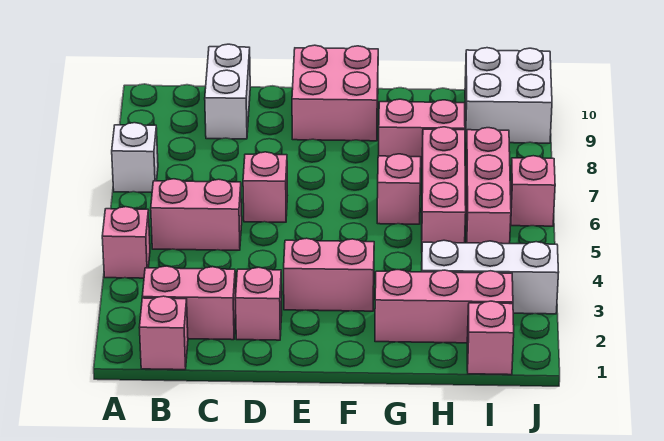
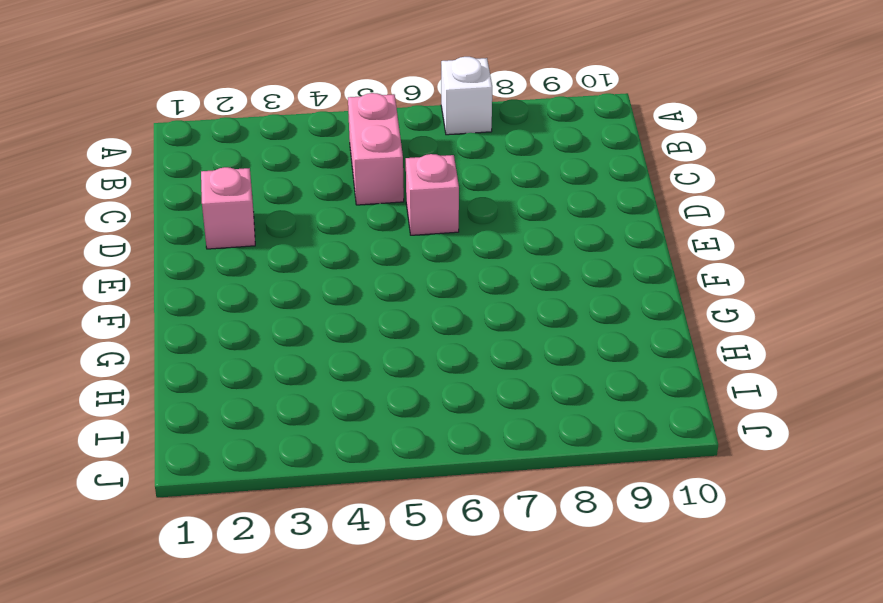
none -> pink brick A4 level 1
none -> pink brick B1 level 1
none -> pink brick B2:C2 level 1

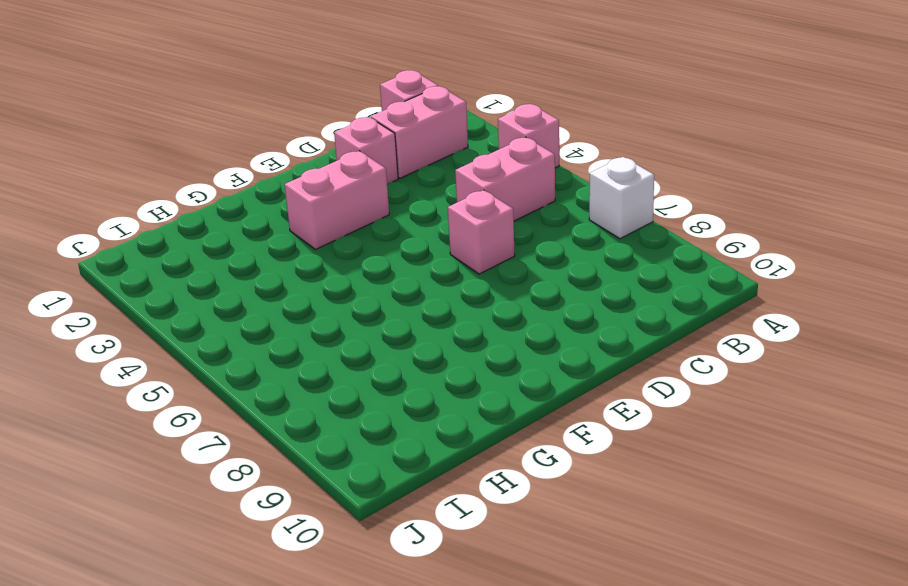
none -> white brick C9:C10 level 1
none -> pink brick E9:F10 level 1
none -> pink brick G2:I2 level 1

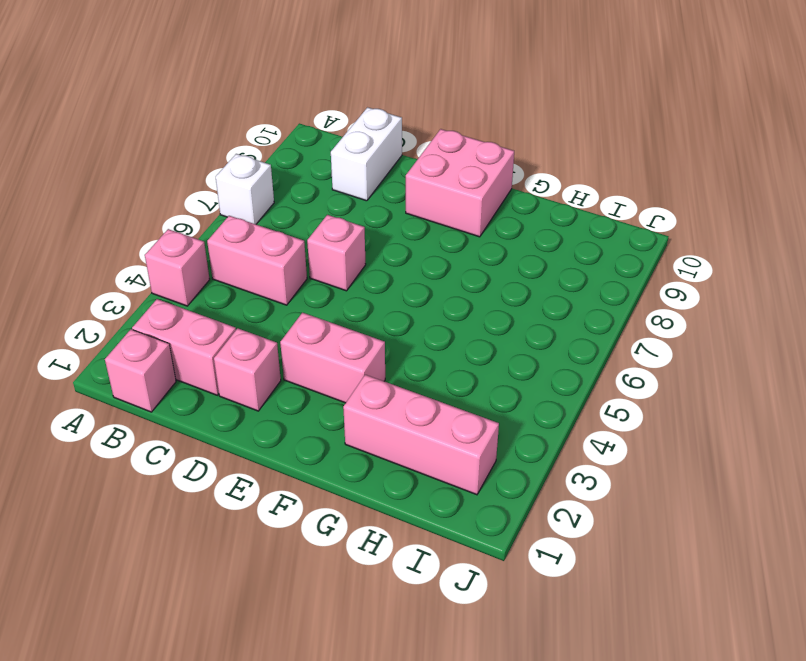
none -> pink brick G6 level 1
none -> pink brick G8:H8 level 1
none -> white brick H3:J3 level 1

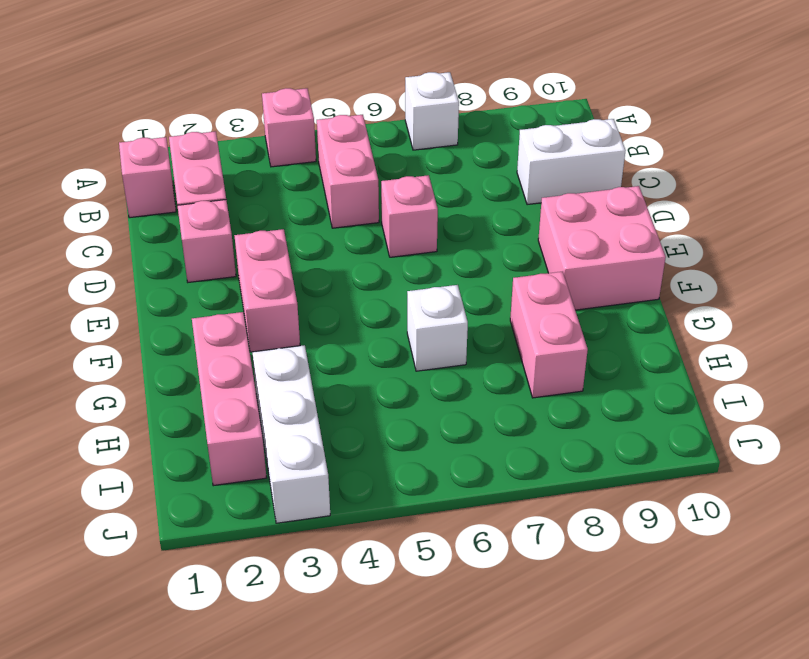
white brick G6 level 1 -> pink brick G6 level 1
none -> pink brick H5:H7 level 1
none -> pink brick I1 level 1
none -> pink brick I5:I7 level 1

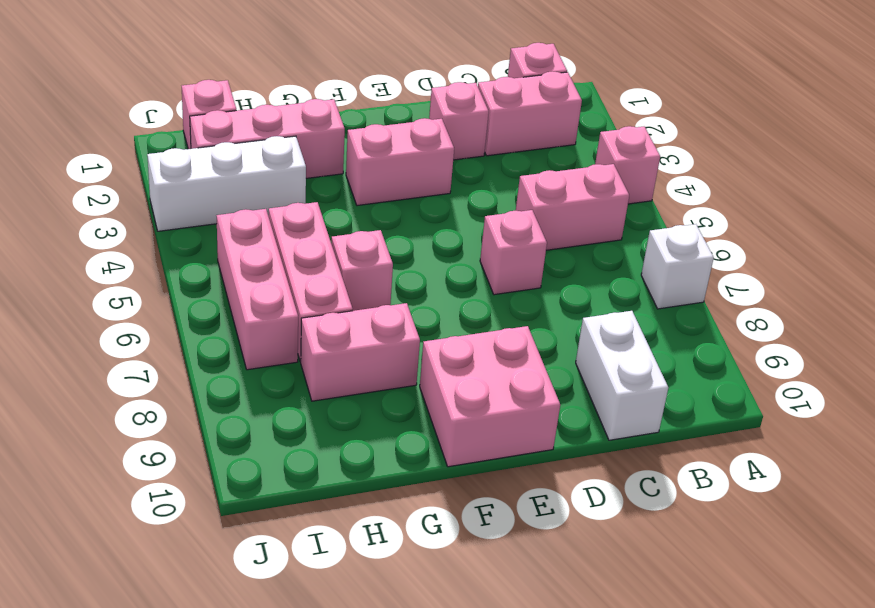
none -> white brick I9:J10 level 1
none -> pink brick J6 level 1

